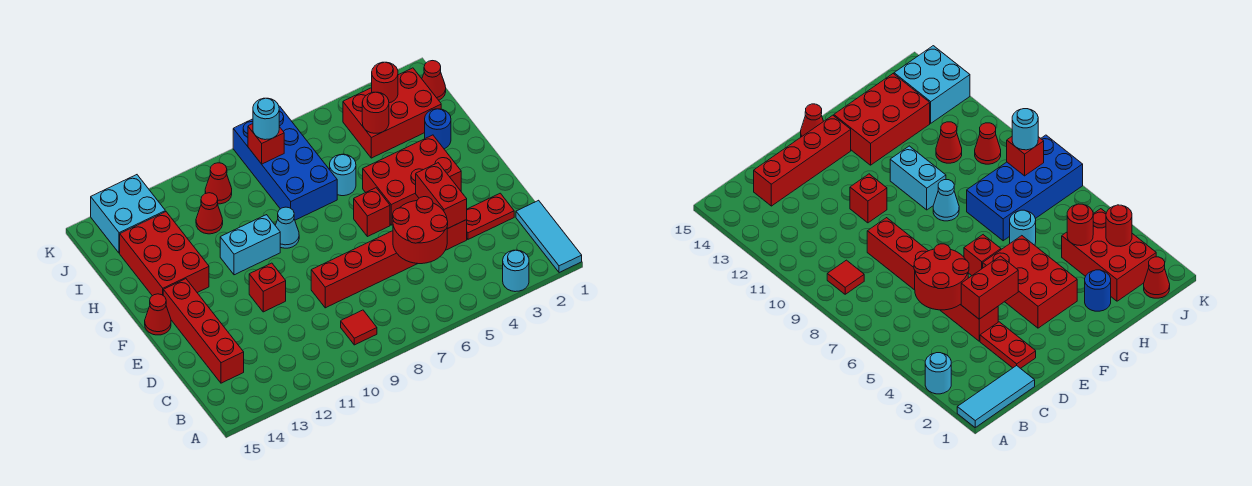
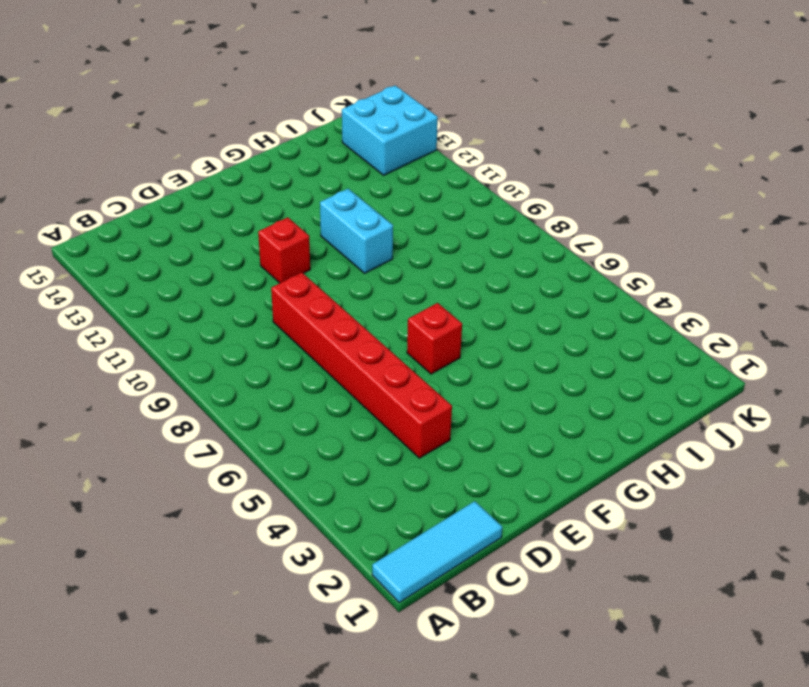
none -> cyan round brick A3 level 1
none -> red tile B9 level 1
none -> red brick C14:F14 level 1

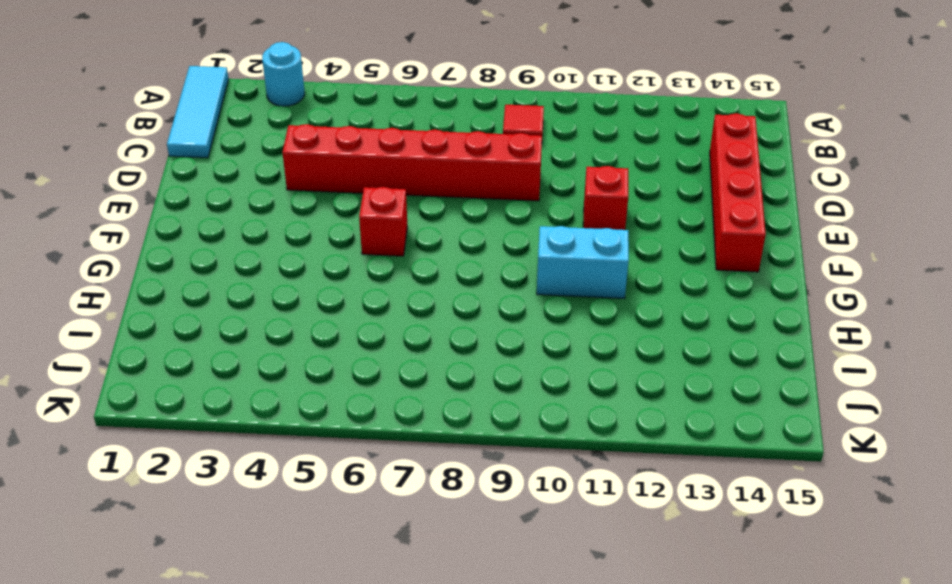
none -> red plate D2:D3 level 1
none -> red brick F3:G5 level 1
none -> red cone F15 level 1

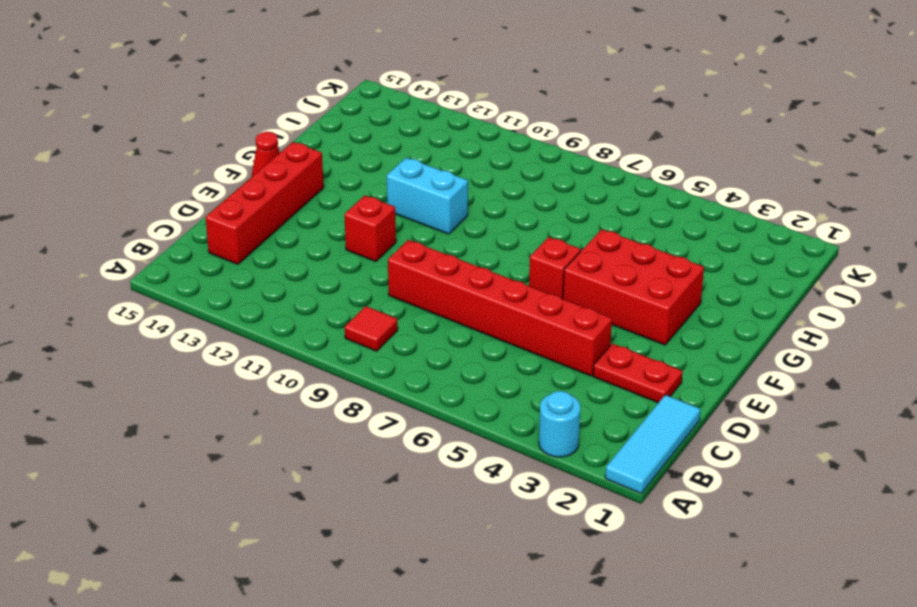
none -> cyan cone G9 level 1
none -> red brick G13:I14 level 1
none -> blue round brick H2 level 1

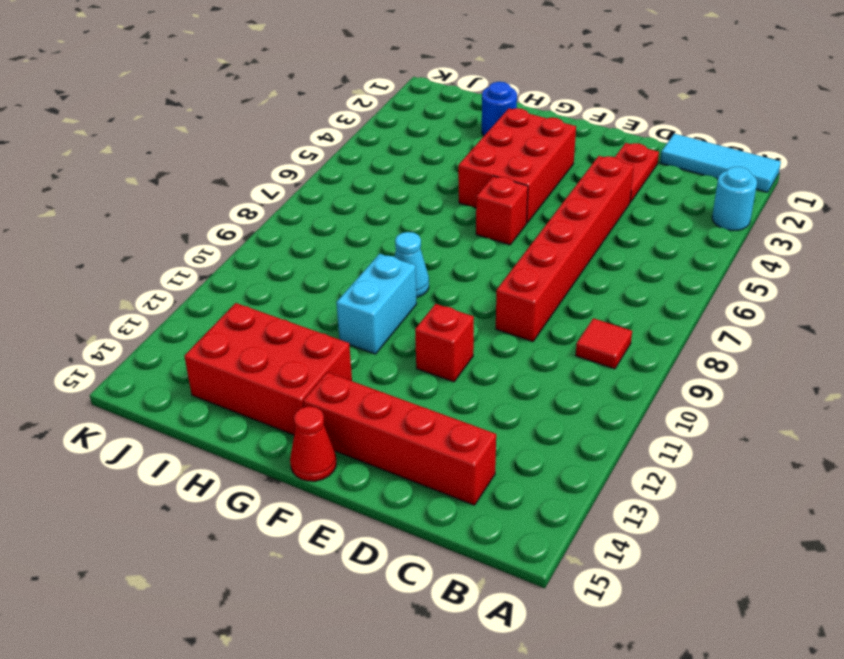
none -> cyan round brick H6 level 1
none -> blue brick H7:K8 level 1
none -> red brick I2:J4 level 1

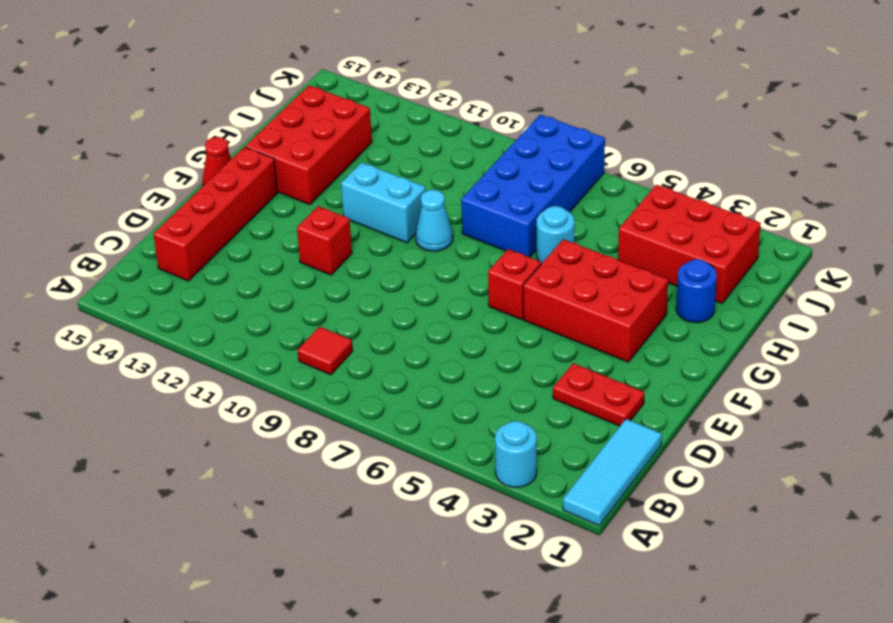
none -> red brick D4:D9 level 1
none -> red cone I11 level 1
none -> red cone J1 level 1

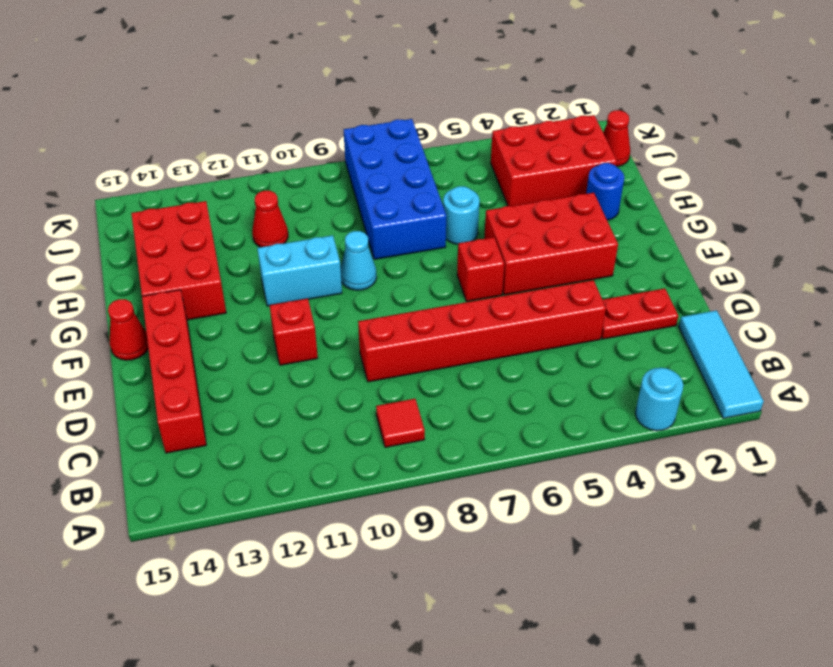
none -> red cone J10 level 1
none -> cyan brick J13:K14 level 1
none -> red round brick C5:D6 level 2

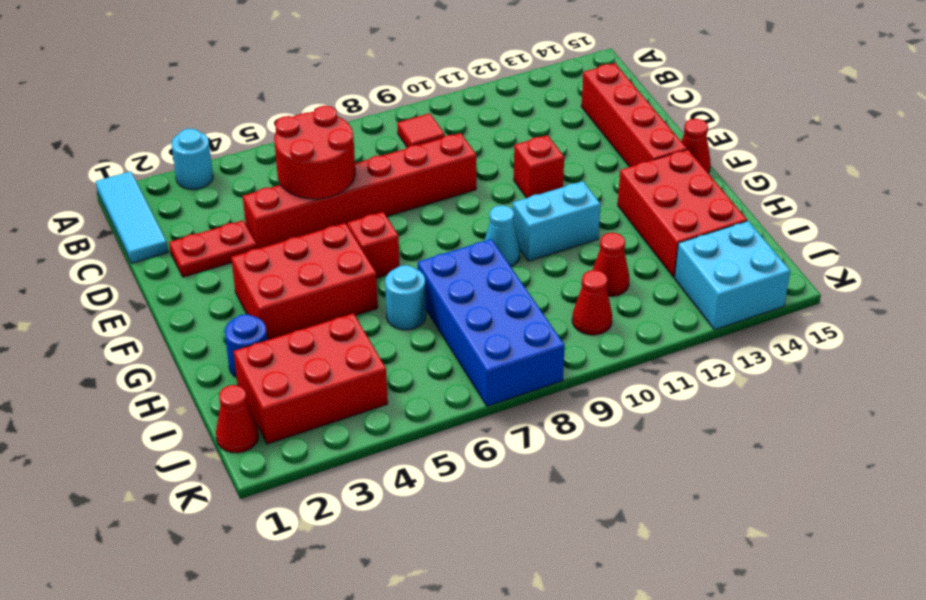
none -> red brick D4:E4 level 2
none -> red round brick I4 level 2
none -> red round brick J3 level 2

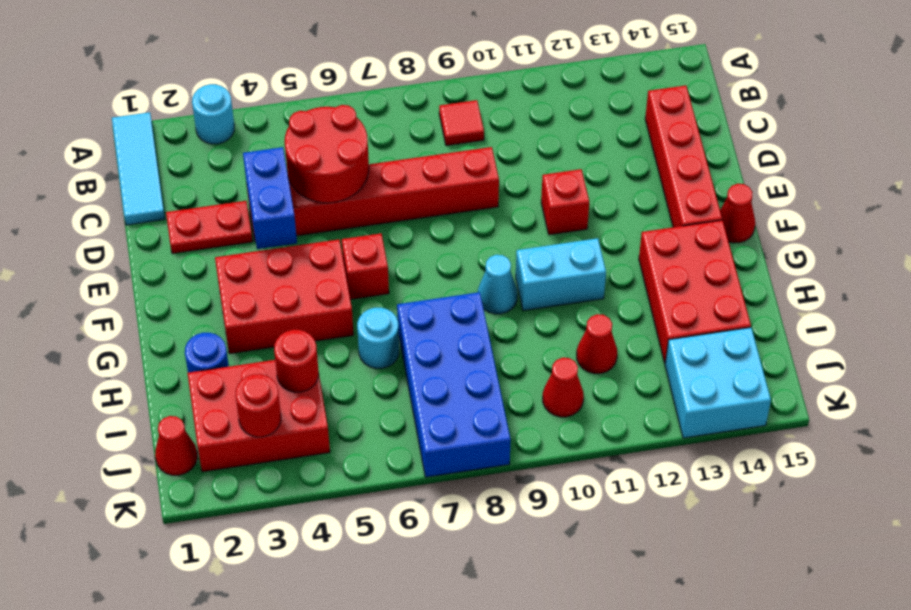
blue brick D4:E4 level 2 -> red brick D4:E4 level 2
none -> red brick J8 level 2
none -> cyan round brick J8 level 3

